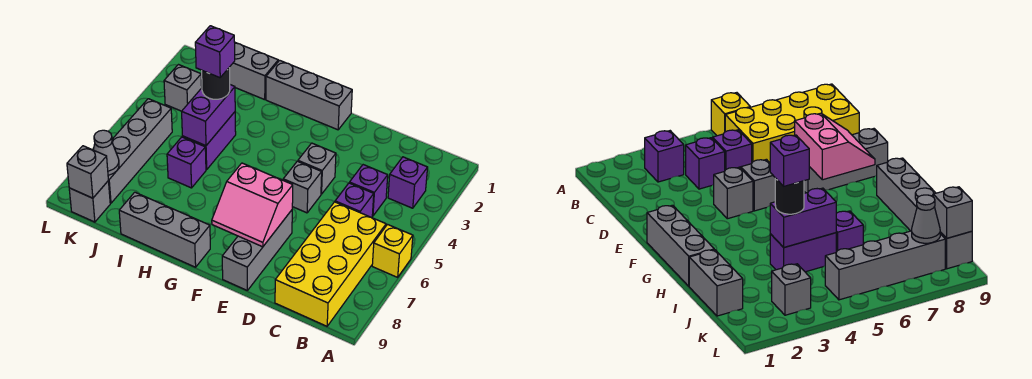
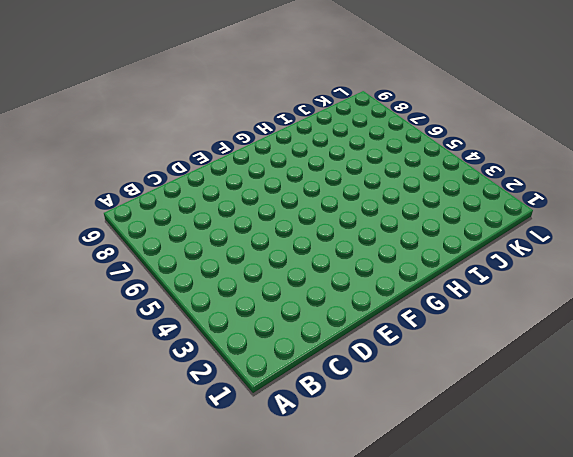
none -> yellow brick A6 level 1
none -> purple brick B3 level 1
none -> yellow brick B6:C9 level 1

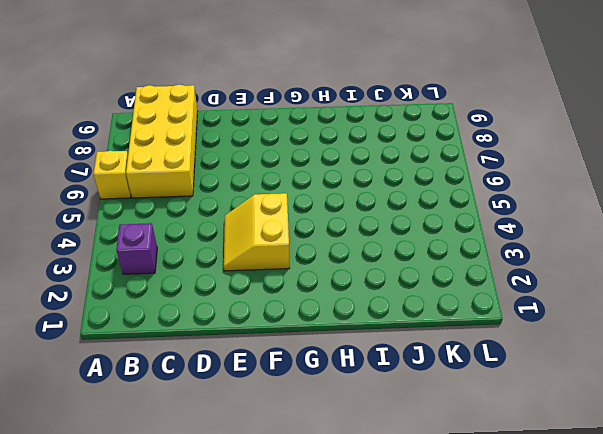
yellow slope E3:F4 level 1 top F -> grey brick E4 level 1
none -> purple brick C4 level 1
none -> purple brick C5 level 1
none -> grey brick E5 level 1

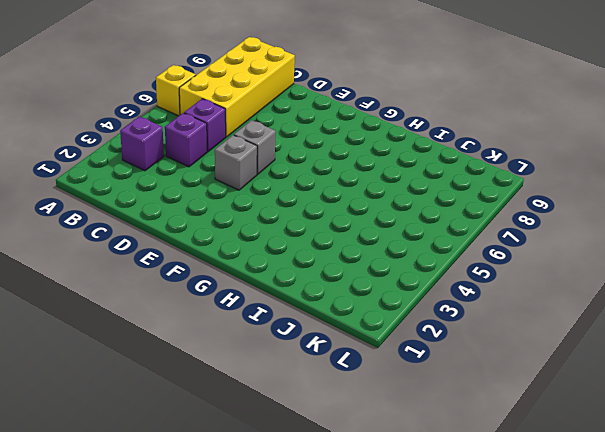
none -> grey brick E7:E9 level 1
none -> grey brick F1:H1 level 1
none -> grey brick G9:I9 level 1

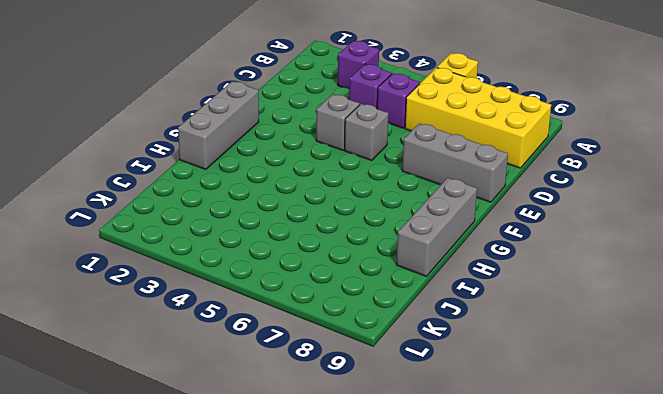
none -> grey brick I1:J1 level 1
none -> purple brick I4:I5 level 1
none -> purple brick I6 level 1

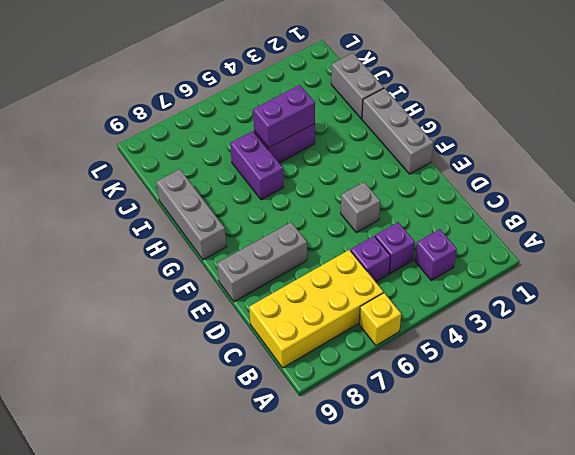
purple brick H6:I6 level 1 -> purple brick I6 level 1
none -> grey brick E5 level 1
none -> grey brick K3 level 1
none -> grey brick K5:K8 level 1

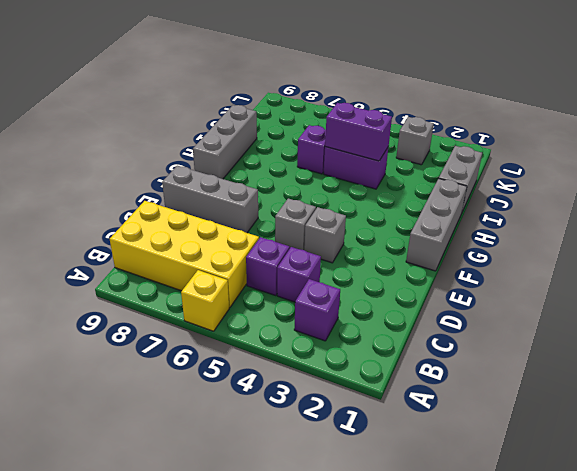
none -> grey brick K5:K8 level 1
none -> grey brick K9 level 1
none -> pink slope E7:F8 level 2 top 7

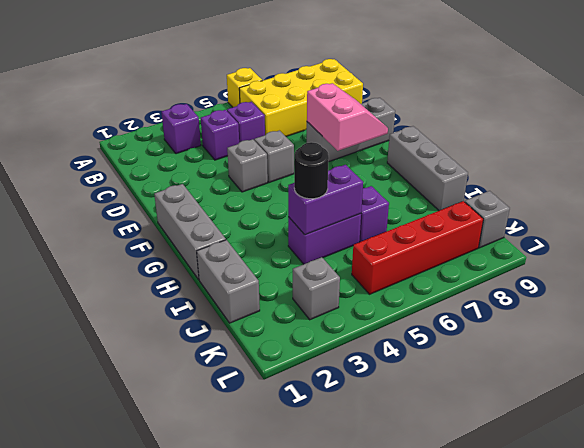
red brick K5:K8 level 1 -> grey brick K5:K8 level 1
none -> grey cone K8 level 2
none -> grey brick K9 level 2
none -> purple brick I4 level 4

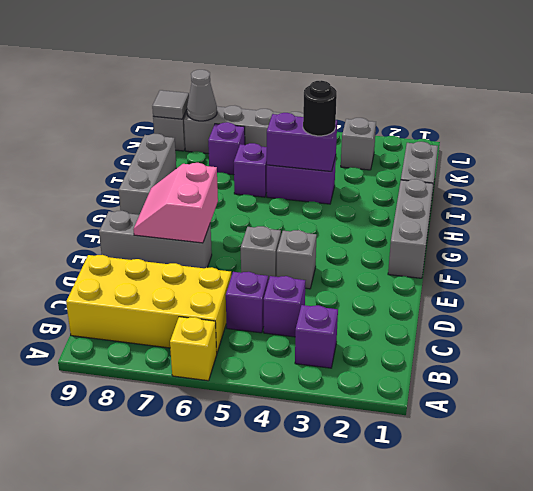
purple brick J7 level 1 -> purple brick I4 level 4
grey tile K9 level 2 -> grey brick K9 level 2

